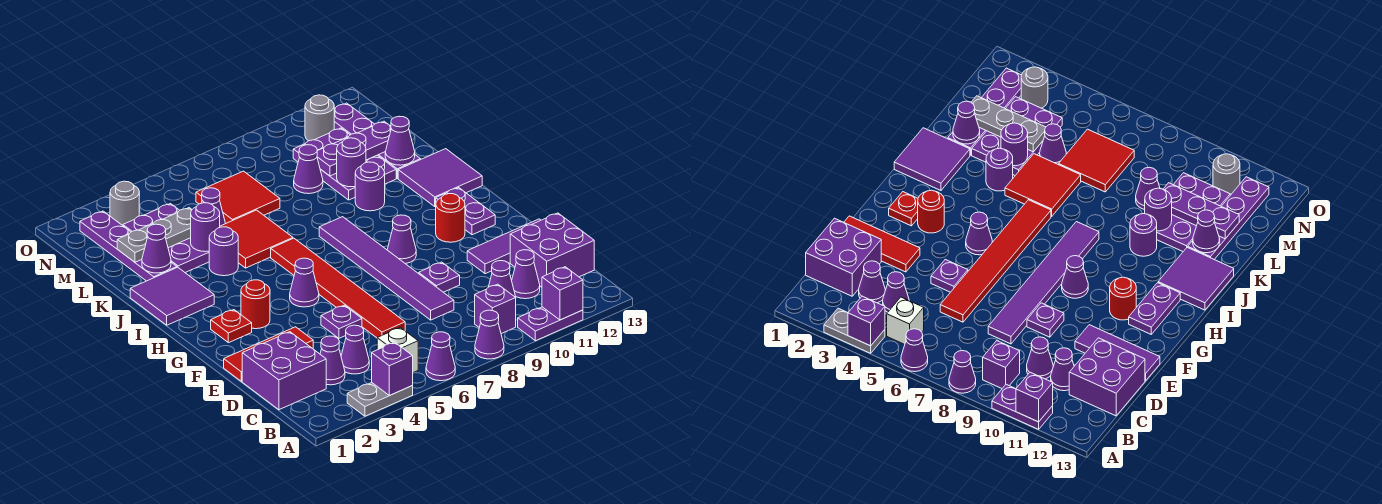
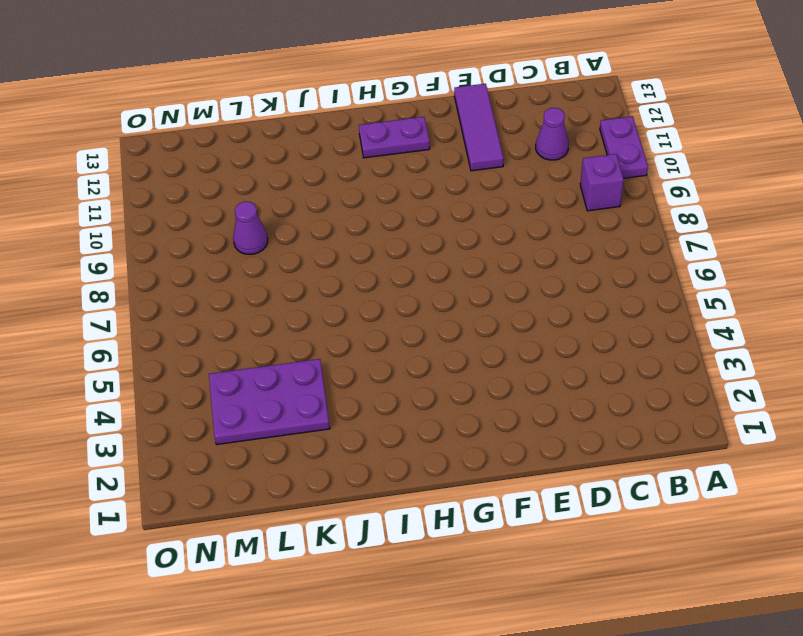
none -> grey plate A3:A4 level 1
none -> purple cone A6 level 1
none -> purple cone A8 level 1
none -> white brick B5 level 1

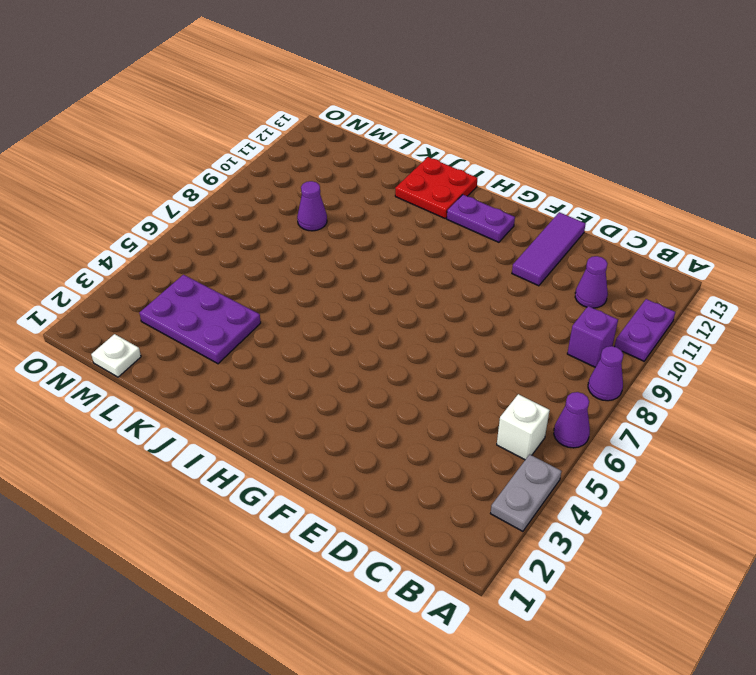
red plate I12:J13 level 1 -> purple tile I12:J13 level 1
white plate M1 level 1 -> none
none -> purple brick C1:D2 level 1
none -> purple cone C3 level 1
none -> purple cone C4 level 1
none -> purple cone C10 level 1

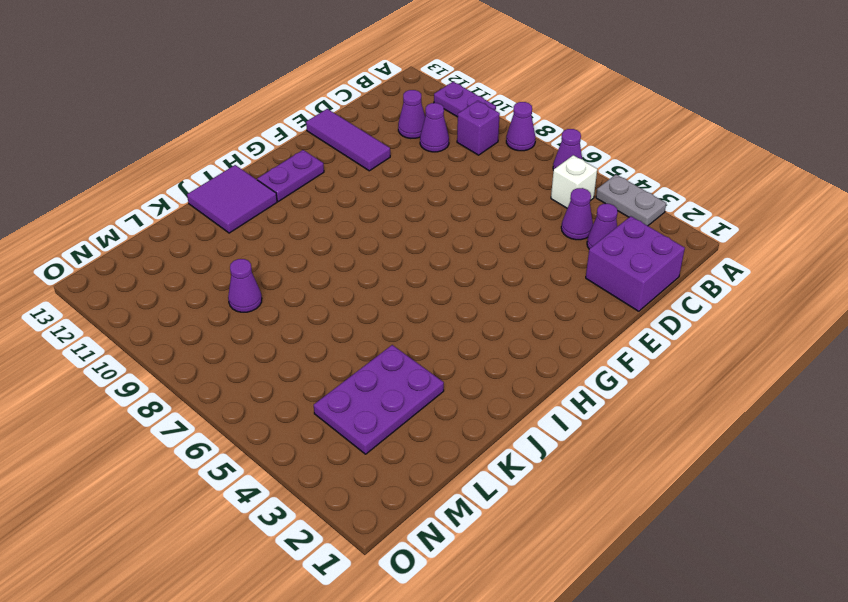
none -> purple brick C12:D13 level 1
none -> red tile D6:I6 level 1
none -> purple tile D8:I8 level 1
none -> red tile E1:E3 level 1

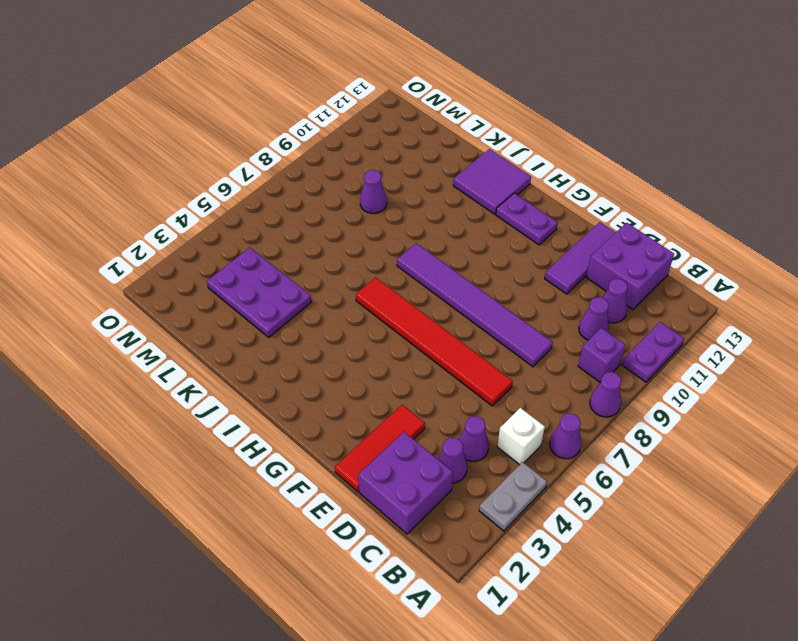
none -> purple plate E5 level 1
none -> purple plate E9 level 1
none -> red plate G2 level 1
none -> red round brick G3 level 1

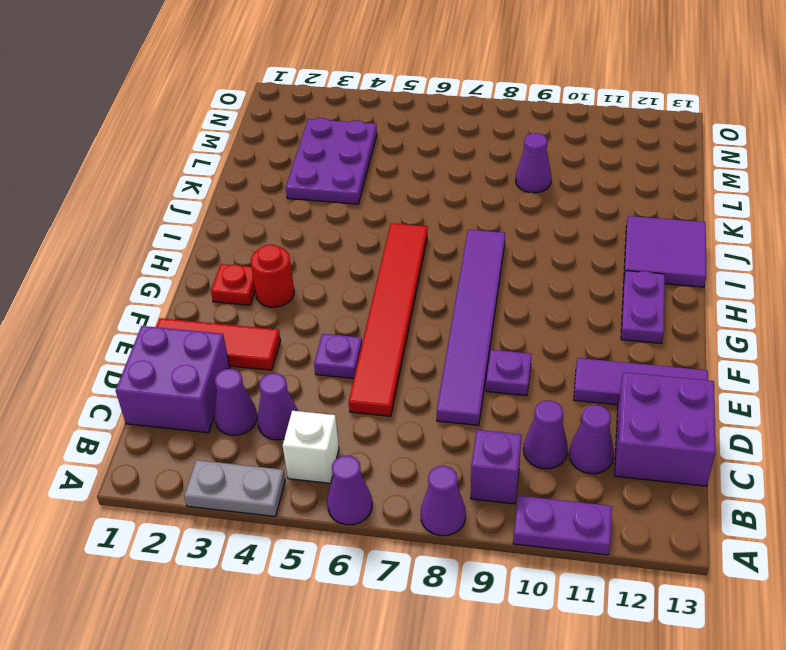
none -> purple cone G5 level 1
none -> purple cone G9 level 1
none -> red round brick G11 level 1
none -> purple tile I1:J2 level 1

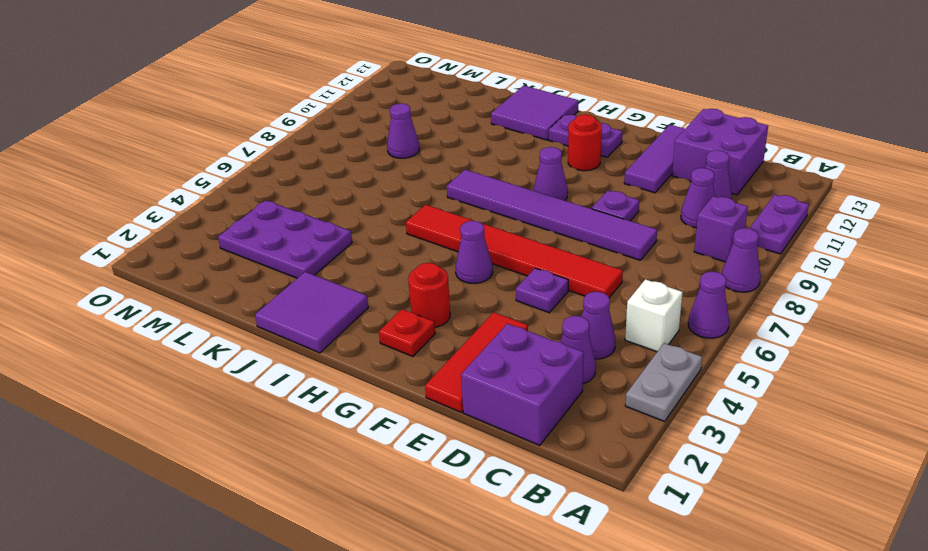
none -> purple round brick J4 level 1
none -> red tile J5:K6 level 1
none -> purple round brick J10 level 1
none -> purple plate K2:N2 level 1

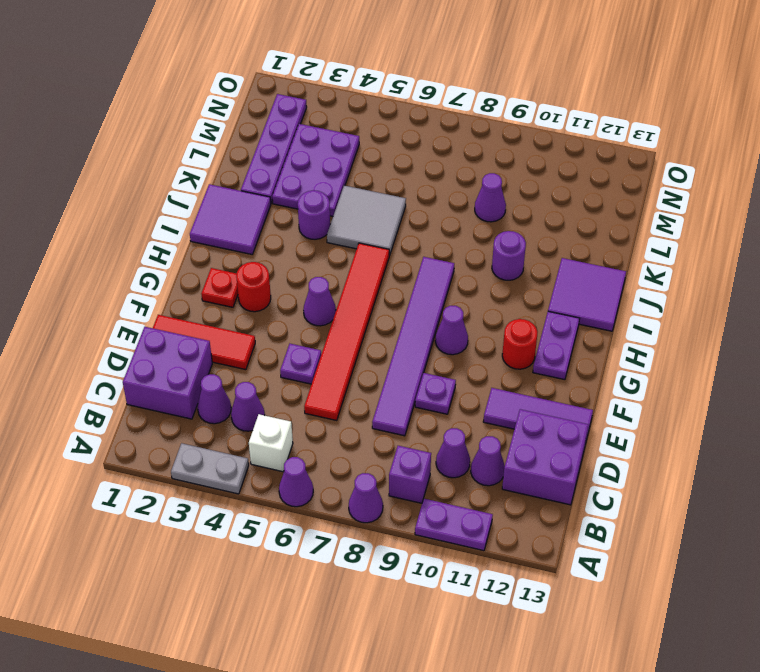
grey tile J5:K6 level 1 -> red tile J5:K6 level 1
none -> purple plate K10:M11 level 1
none -> purple plate K12:N12 level 1
none -> purple cone L5 level 1
none -> red tile L6:M7 level 1

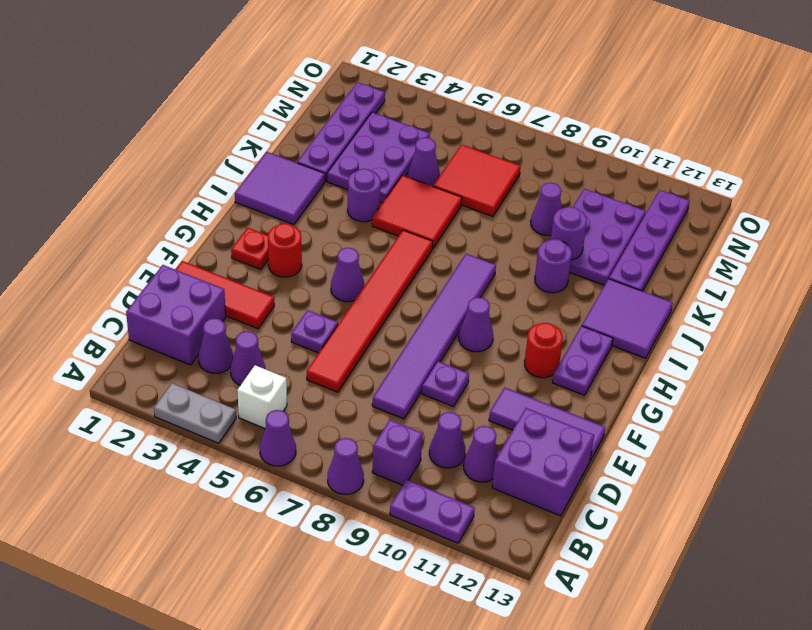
none -> grey round brick N3 level 1
none -> grey round brick N11 level 1
none -> purple brick A4 level 2
none -> purple brick A11 level 2

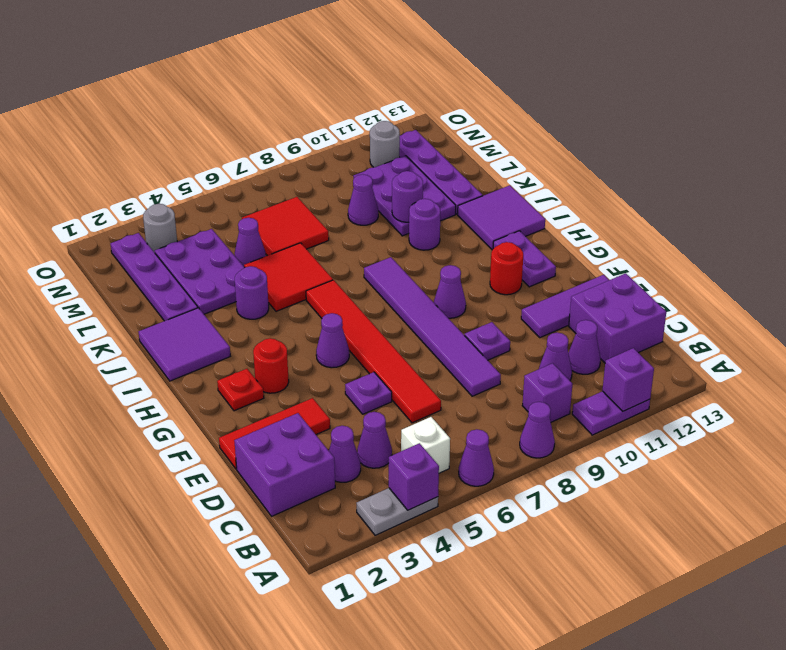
none -> purple cone K2 level 2
none -> purple round brick K4 level 2
none -> purple cone K12 level 2
none -> grey plate L2:L4 level 2

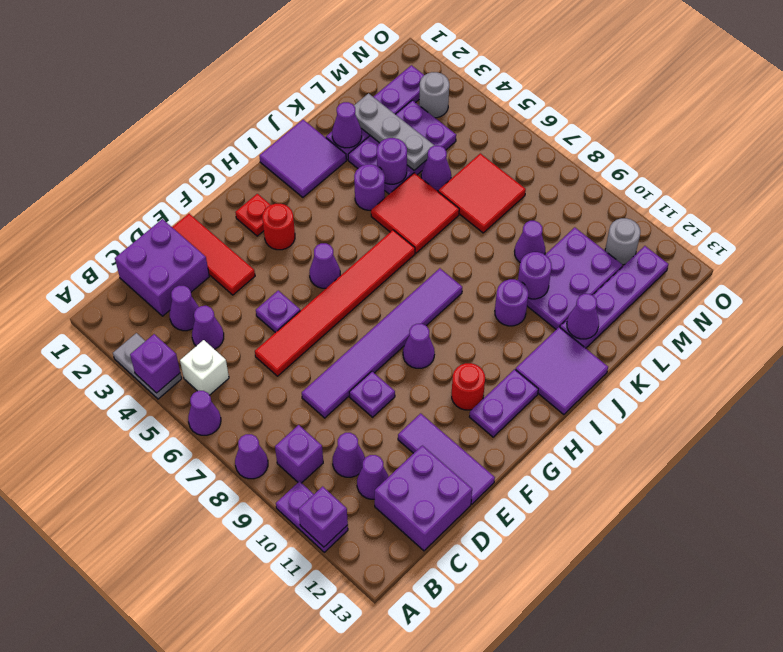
none -> purple plate L10:L12 level 2

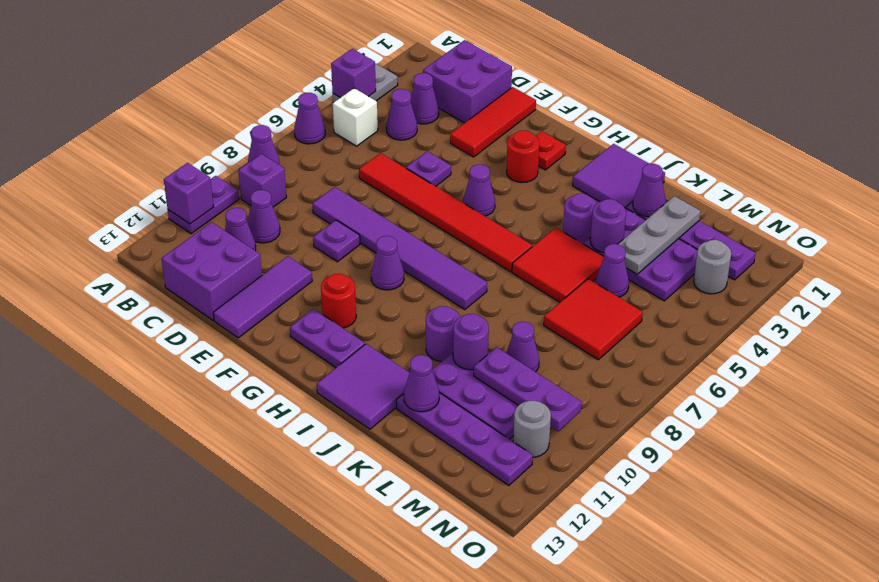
purple plate L10:N10 level 2 -> purple plate L10:L12 level 2

